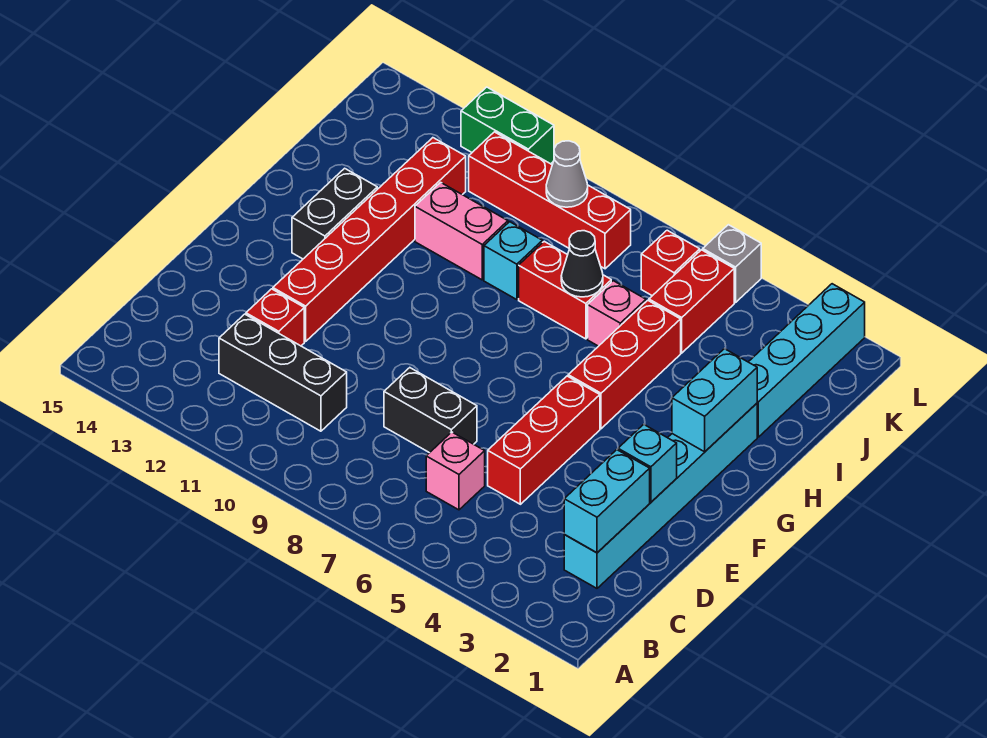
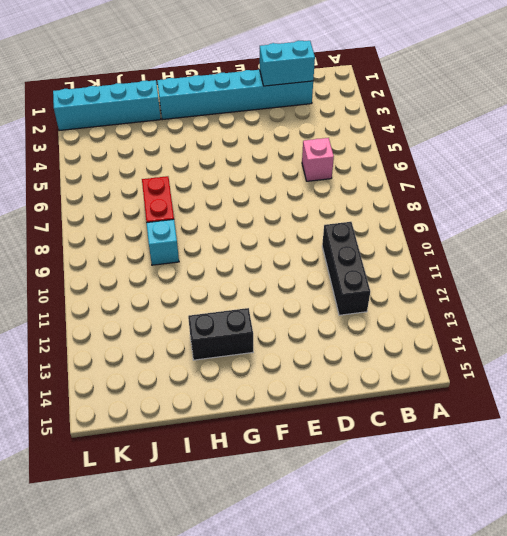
none -> red brick D5:F5 level 1
none -> black brick D7:D8 level 1
none -> red brick D12 level 1

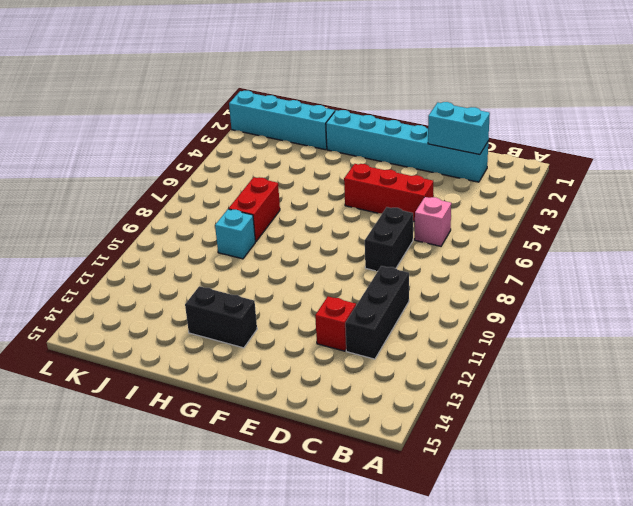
none -> red brick E12:J12 level 1
none -> red brick G5:I5 level 1
none -> pink brick I6 level 1

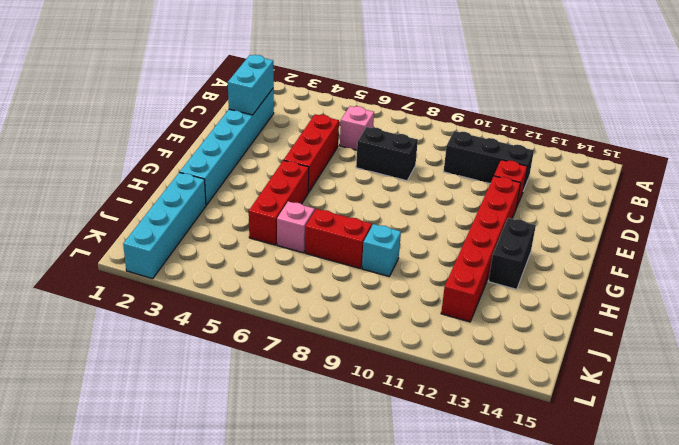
none -> pink brick I10:I11 level 1
none -> red brick J5:K5 level 1
none -> red brick K6 level 1

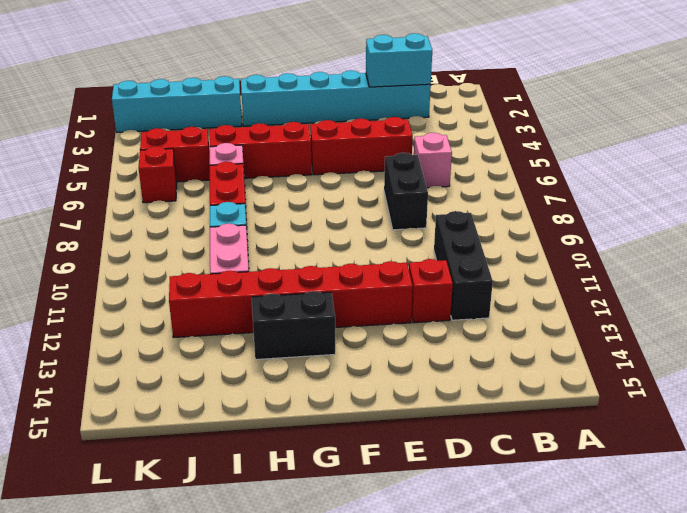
none -> red brick K8:K11 level 1
none -> grey brick L5 level 1
none -> green brick L11:L12 level 1

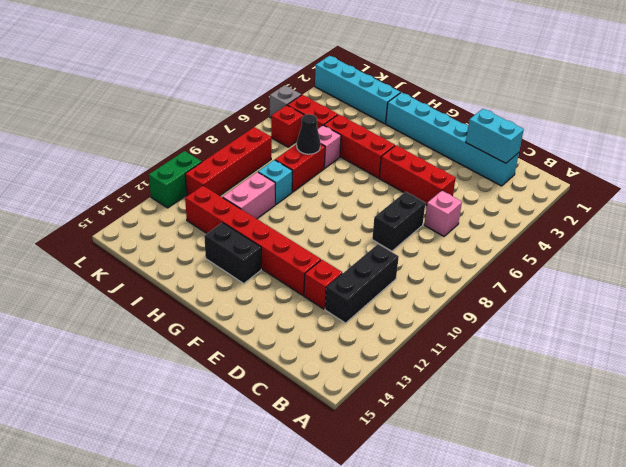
none -> cyan brick E2 level 2
none -> cyan brick G2:H2 level 2
none -> grey cone K9 level 2

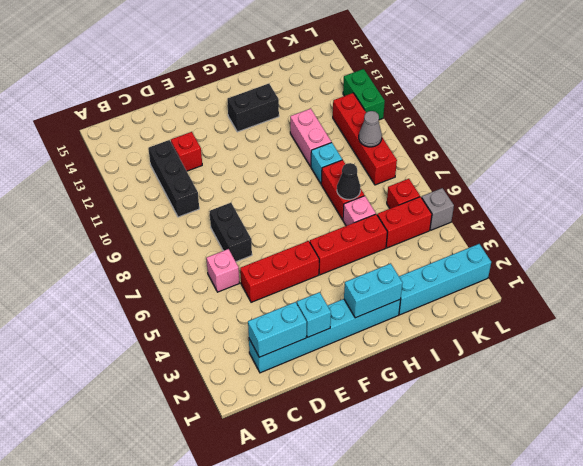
none -> red brick E12:J12 level 1

